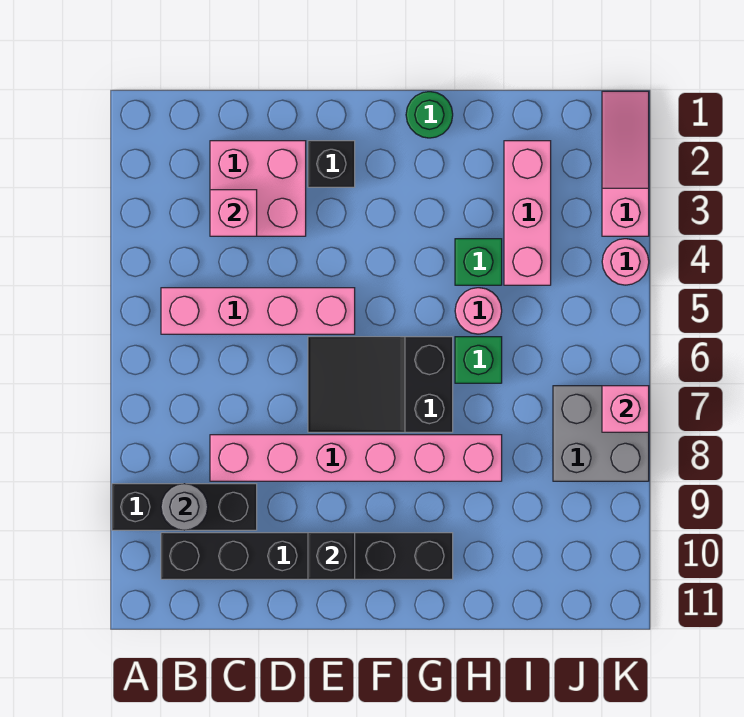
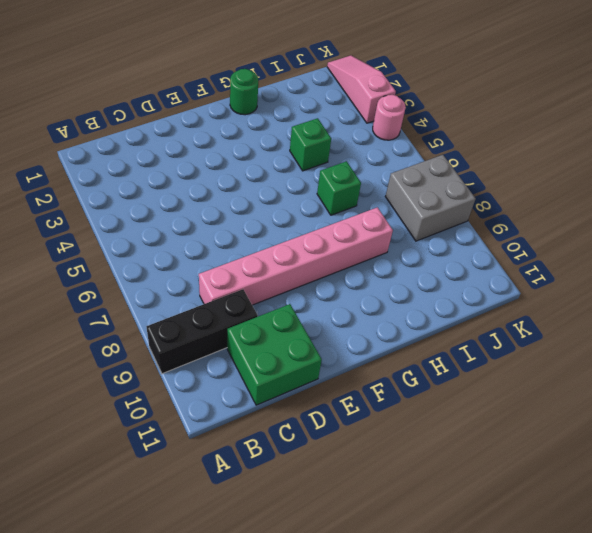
green brick C10:D11 level 1 -> black brick B10:G10 level 1
none -> pink brick B5:E5 level 1
none -> pink brick C2:D3 level 1
none -> black brick E2 level 1

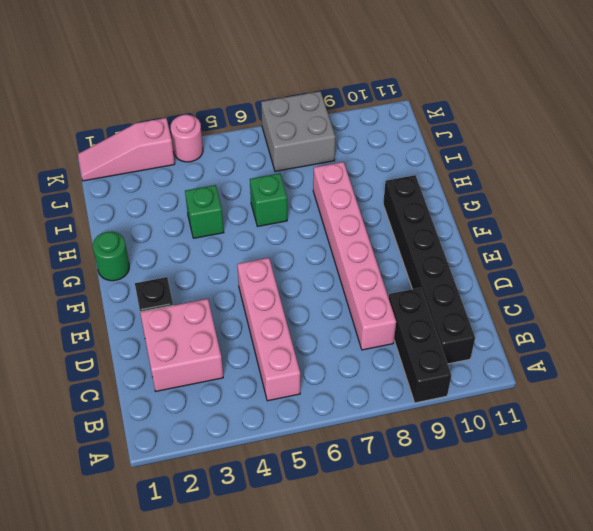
none -> black slope E6:G7 level 1 top G
none -> pink round brick H5 level 1
none -> pink brick I2:I4 level 1

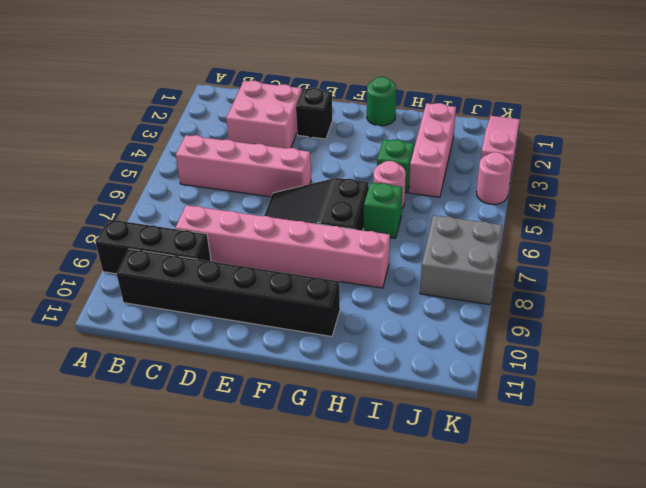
none -> grey round brick B9 level 2
none -> pink brick C3 level 2
none -> black brick E10 level 2

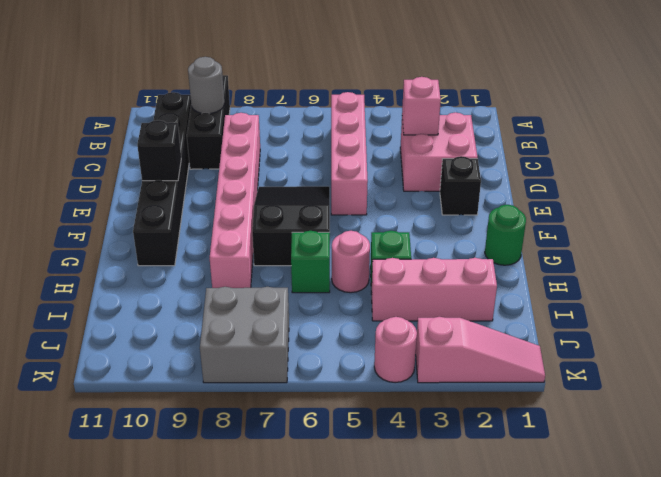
none -> pink brick K7 level 2

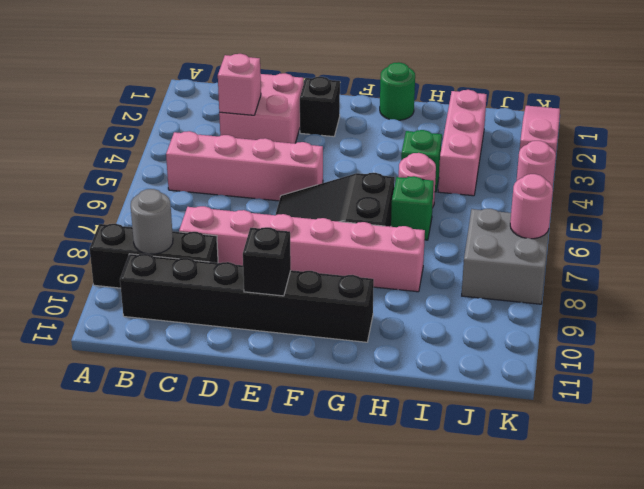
pink round brick K7 level 2 -> pink brick K7 level 2

